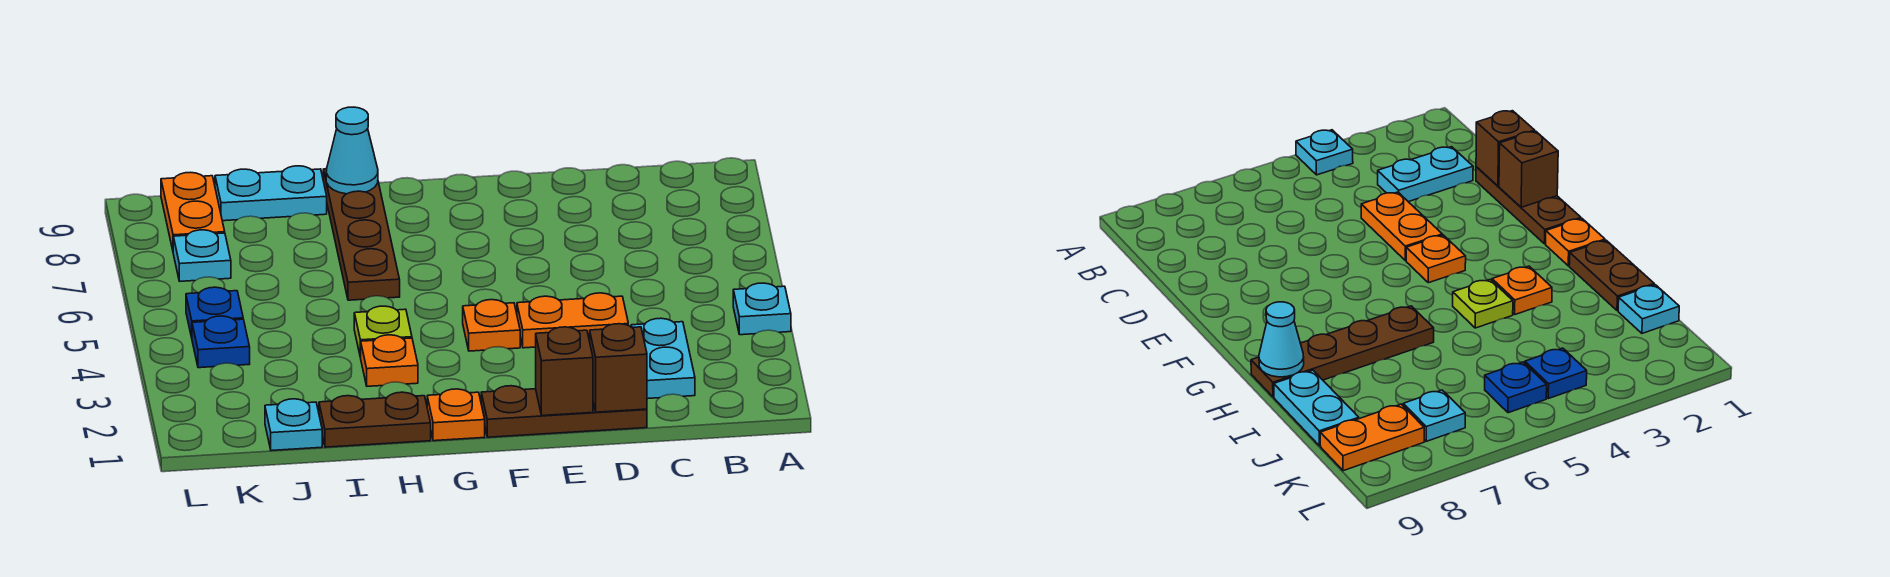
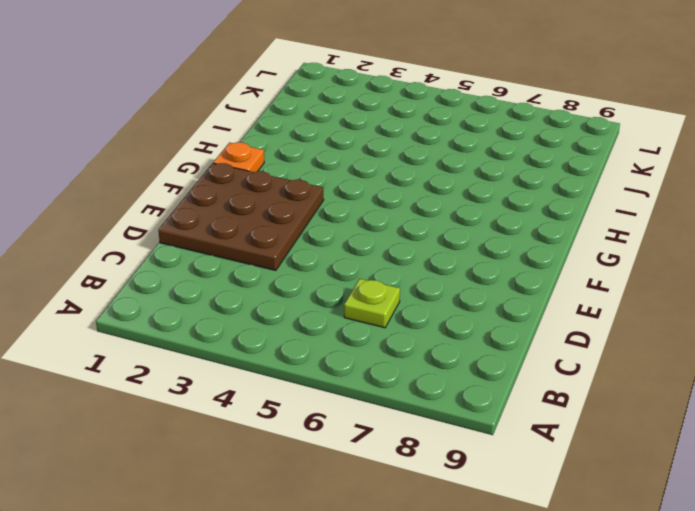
lime plate C6 level 1 -> lime plate H4 level 1
brown plate D1:F3 level 1 -> brown plate D1:F1 level 1
none -> cyan plate A4 level 1
none -> cyan plate C2:C3 level 1
none -> orange plate D4:E4 level 1

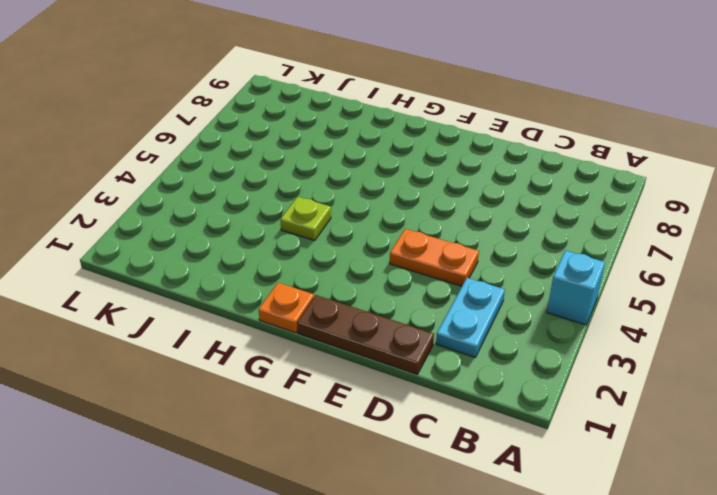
cyan brick A4 level 1 -> cyan plate A4 level 1
none -> orange plate F4 level 1
none -> brown plate H1:I1 level 1
none -> orange plate H3 level 1

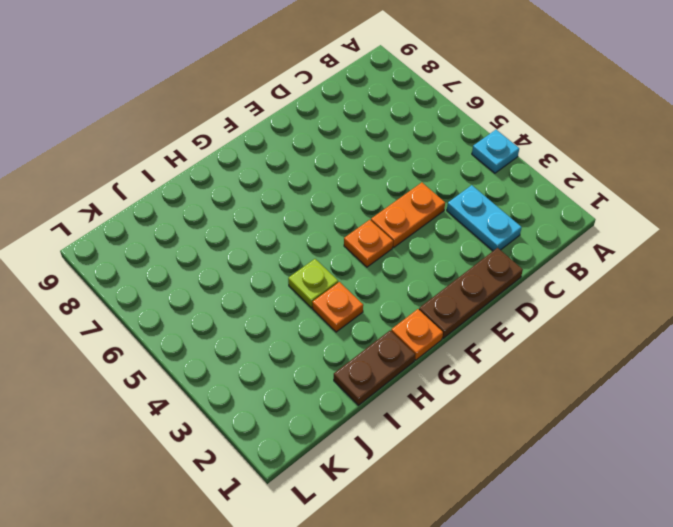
none -> brown plate H6:H9 level 1
none -> cyan plate I9:J9 level 1
none -> cyan plate J1 level 1

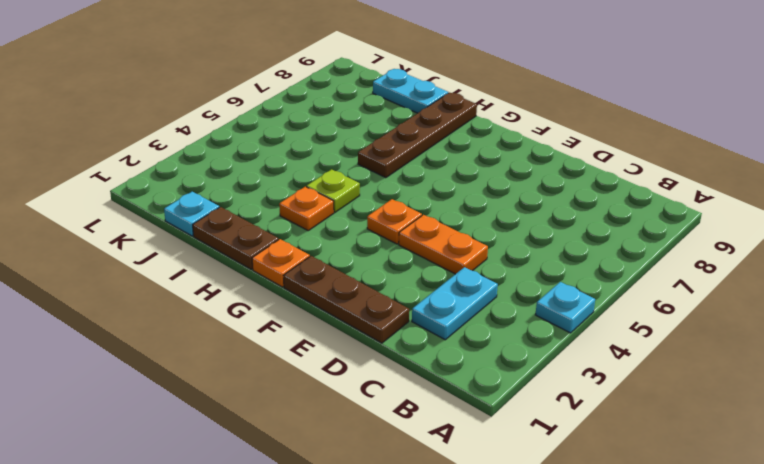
none -> blue plate K4 level 1
none -> blue plate K5 level 1
none -> cyan plate K7 level 1

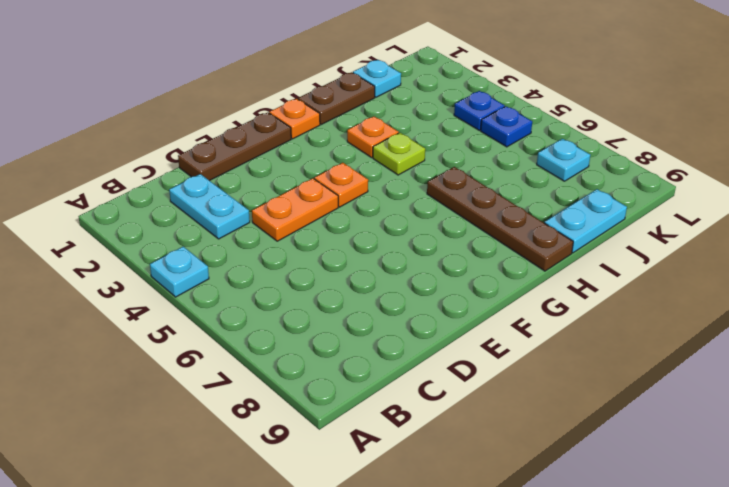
none -> orange plate K8:K9 level 1
none -> brown brick D1 level 2
none -> brown brick E1 level 2

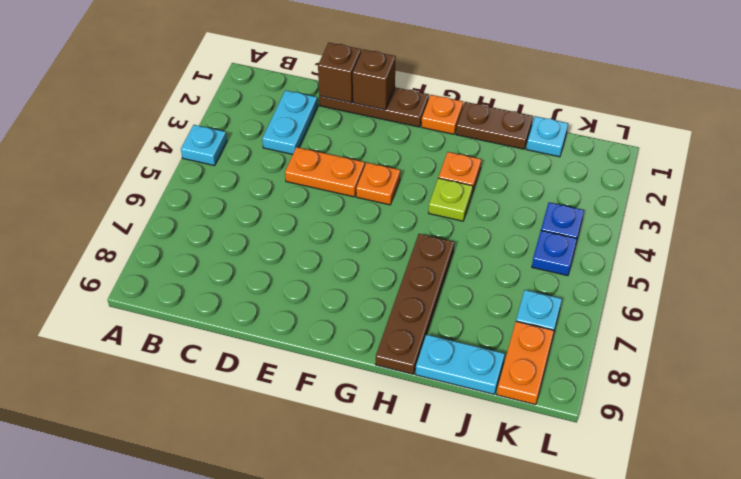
none -> cyan cone H9 level 2

